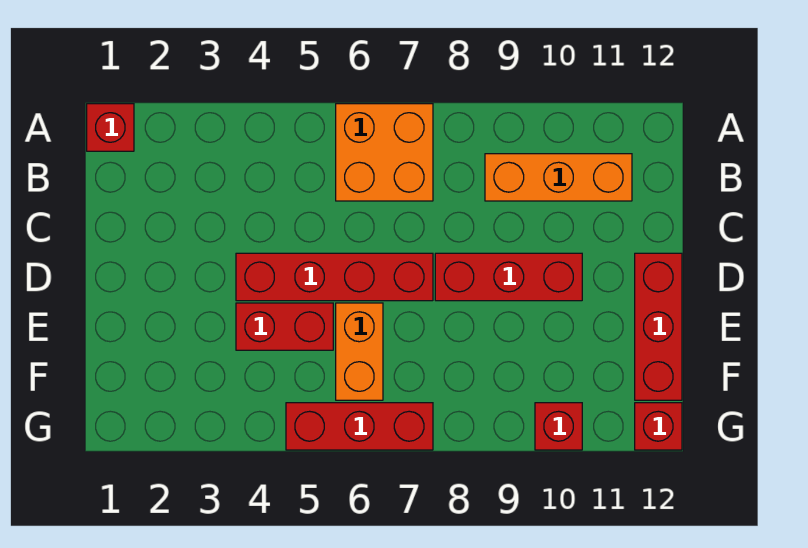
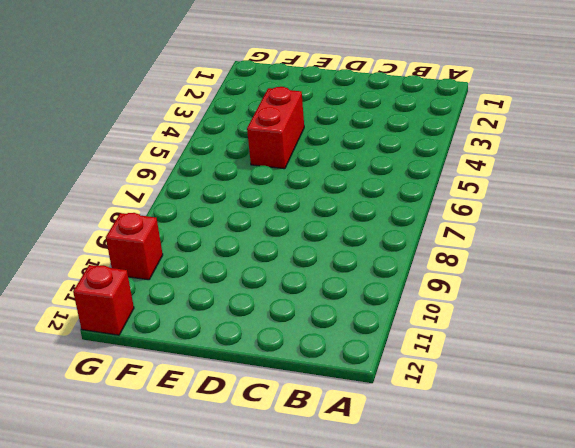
none -> red brick A1 level 1
none -> orange brick A6:B7 level 1

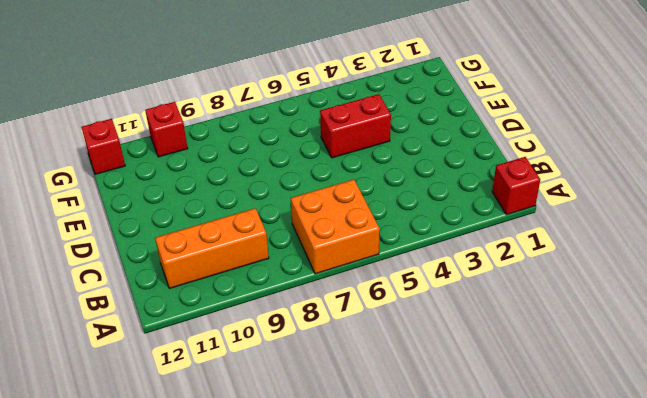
none -> red brick D4:D7 level 1
none -> red brick D8:D10 level 1

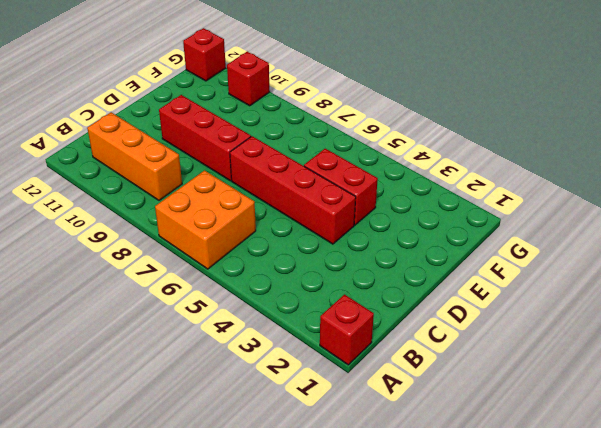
none -> red brick D12:F12 level 1
none -> orange brick E6:F6 level 1

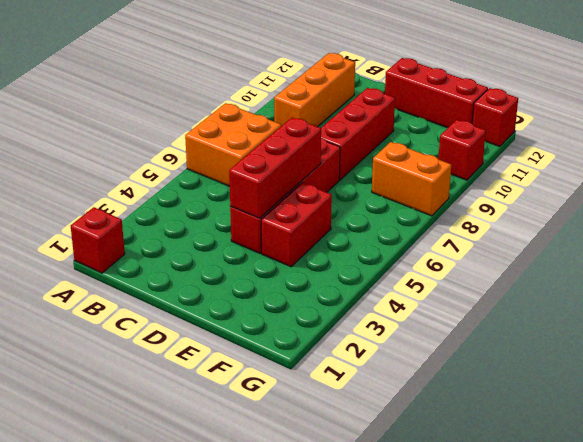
red brick D4:D6 level 2 -> red brick G5:G7 level 1
orange brick F8:G8 level 1 -> orange brick E6:F6 level 1

